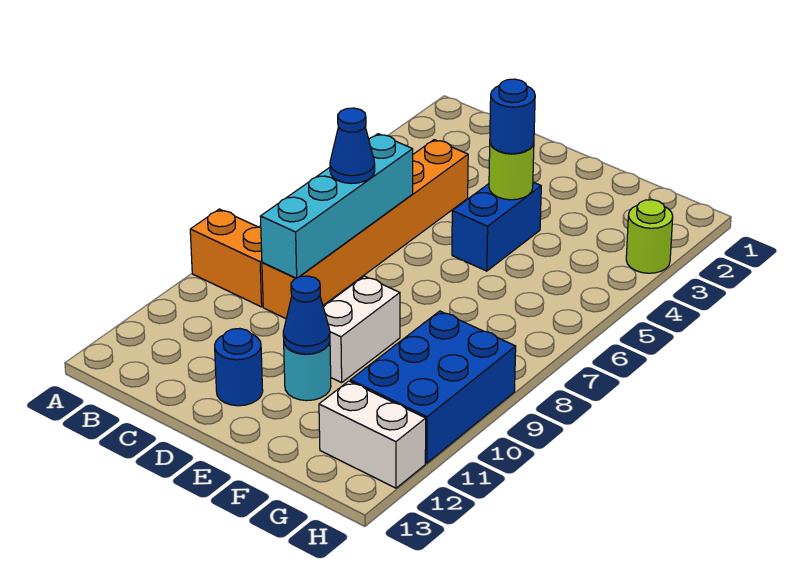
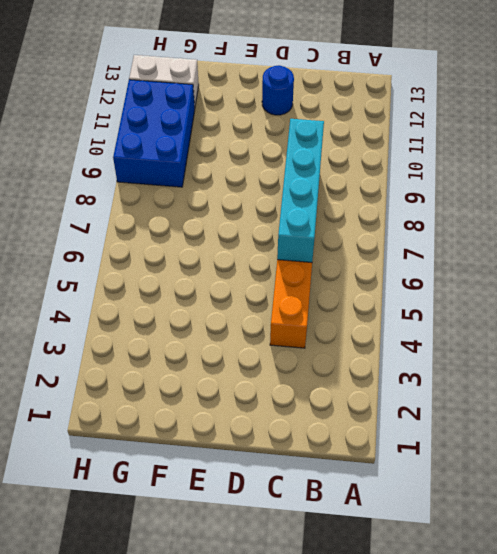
none -> orange brick A9:B9 level 1
none -> blue brick E4:E5 level 1
none -> white brick E9:E10 level 1

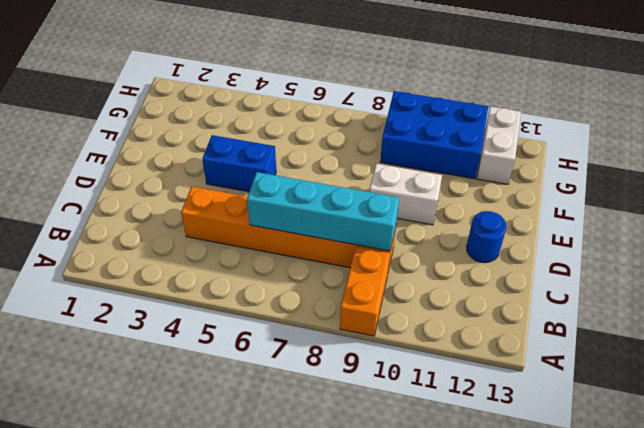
none -> cyan round brick E11 level 1
none -> lime round brick H3 level 1
none -> lime round brick E4 level 2

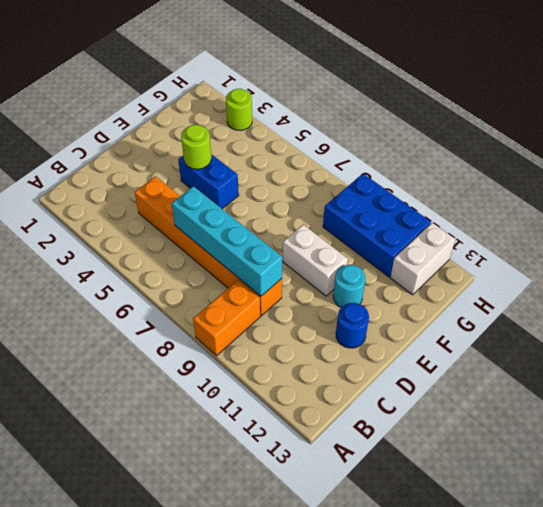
none -> blue cone E11 level 2
none -> blue cone C7 level 3
none -> blue round brick E4 level 3

